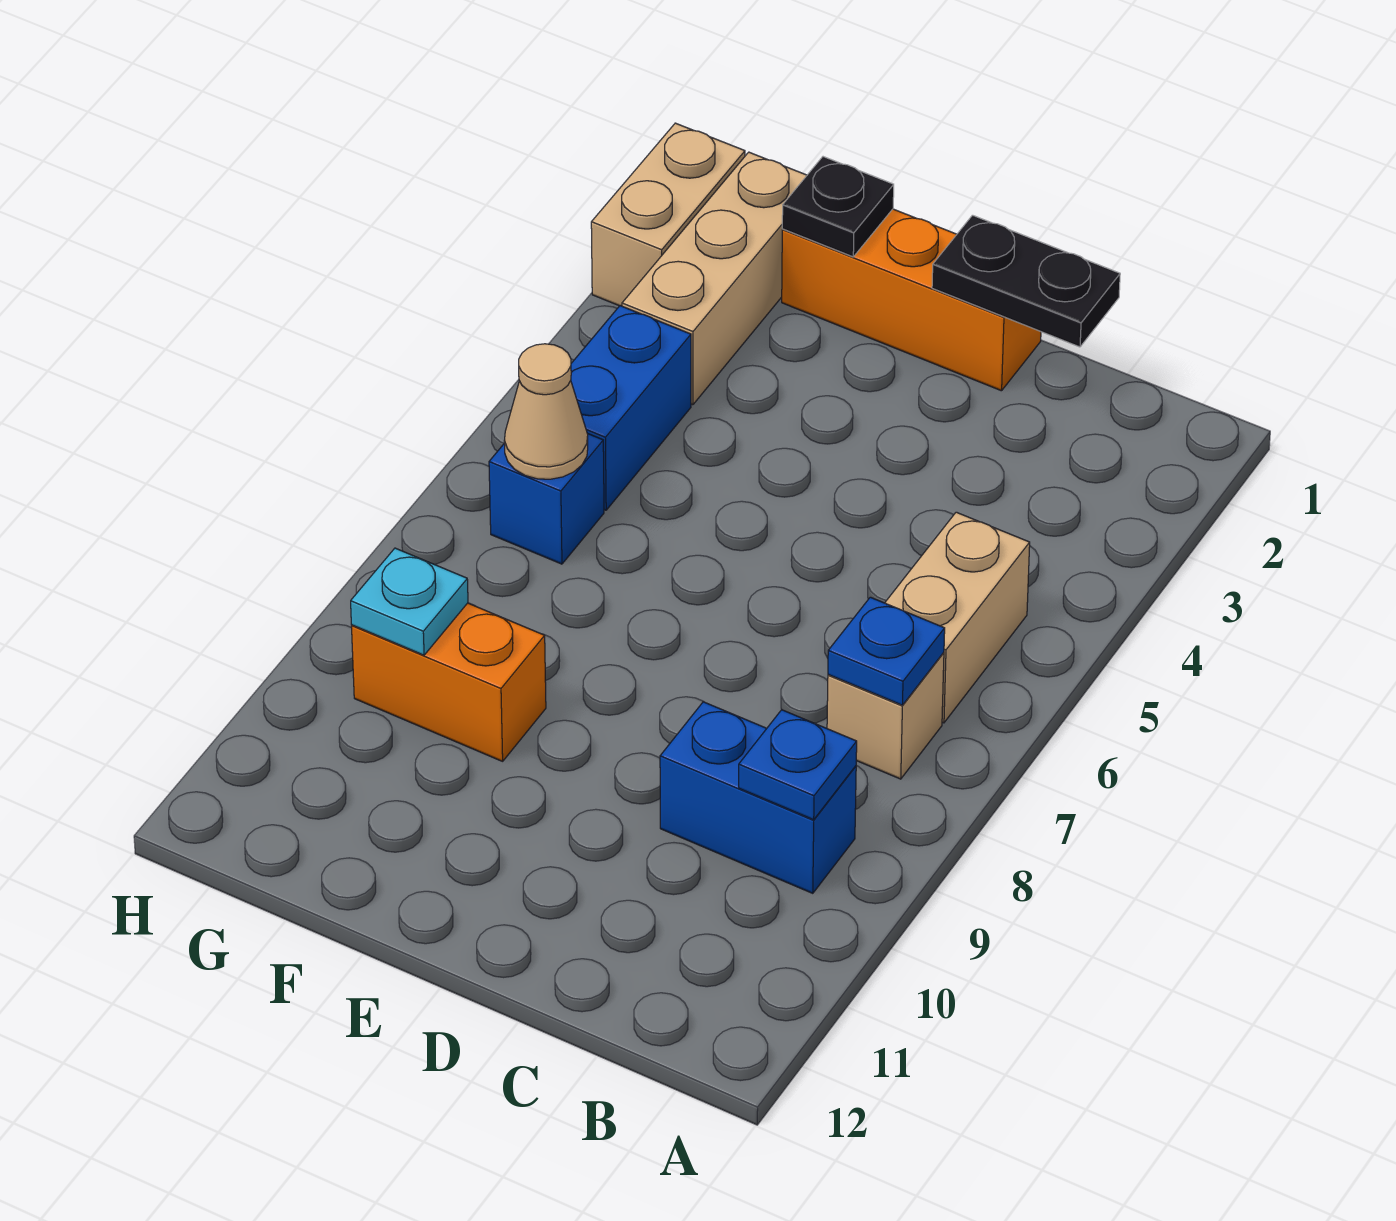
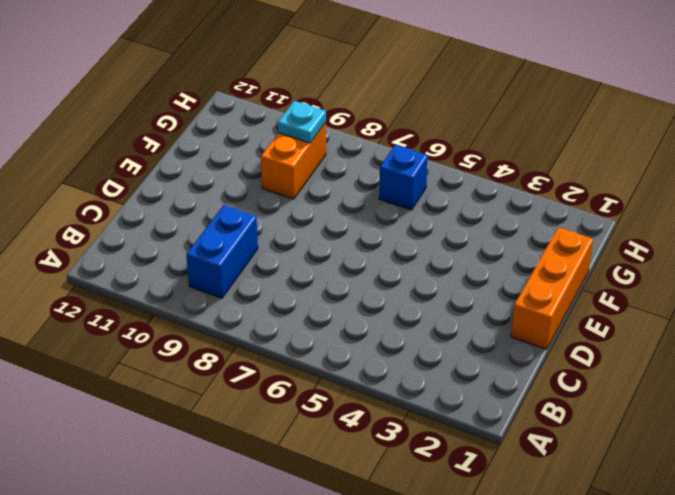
none -> tan brick B5:B6 level 1
none -> tan brick B7 level 1
none -> tan brick G1:G3 level 1

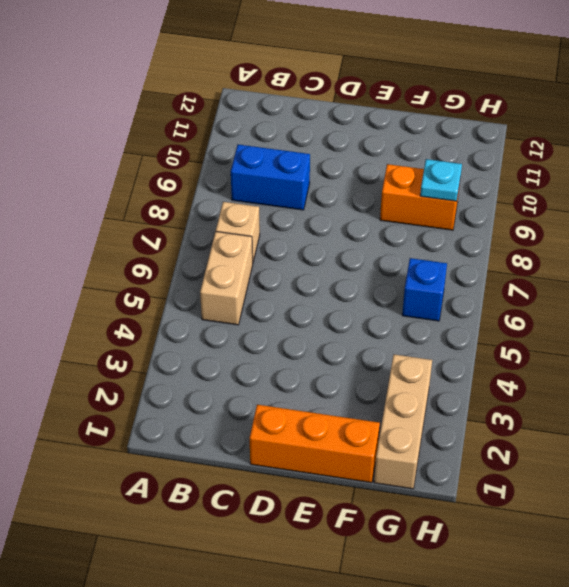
none -> blue brick G4:G5 level 1
none -> tan brick H1:H2 level 1
none -> blue plate B7 level 2

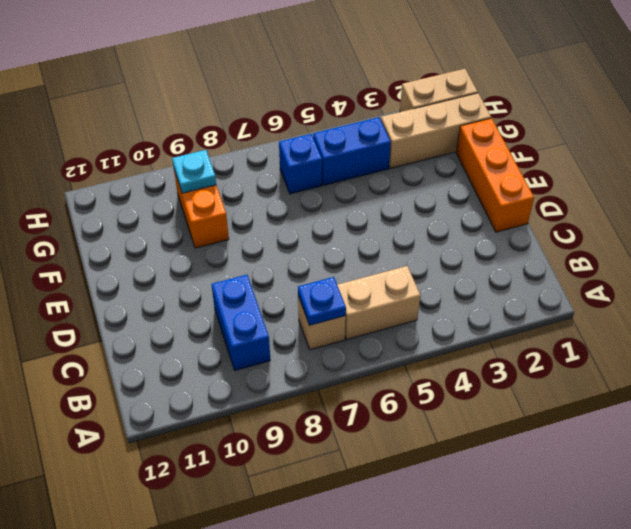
none -> blue plate B9 level 2
none -> black plate C1:D1 level 2
none -> black plate F1 level 2

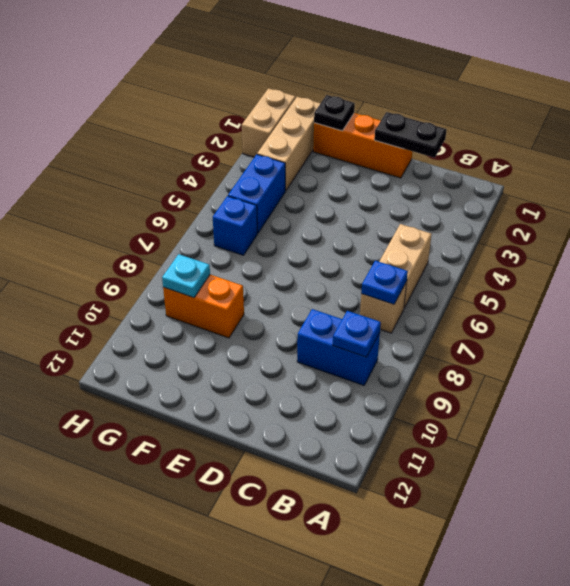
none -> tan cone G6 level 2

